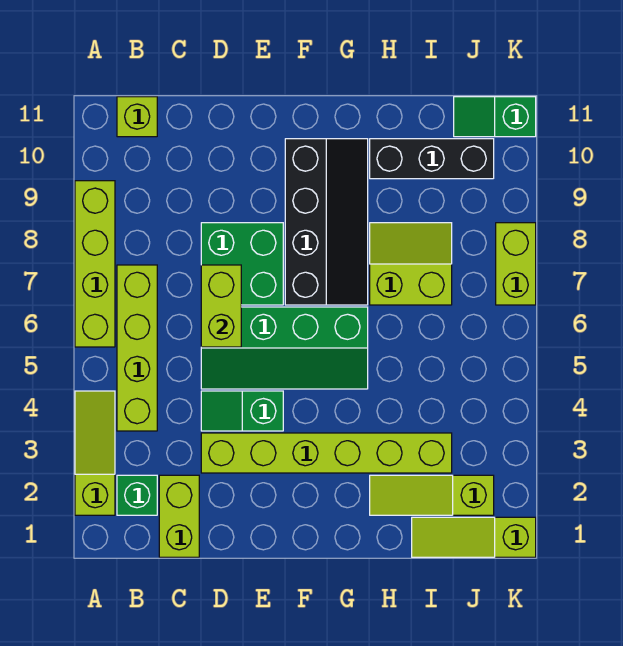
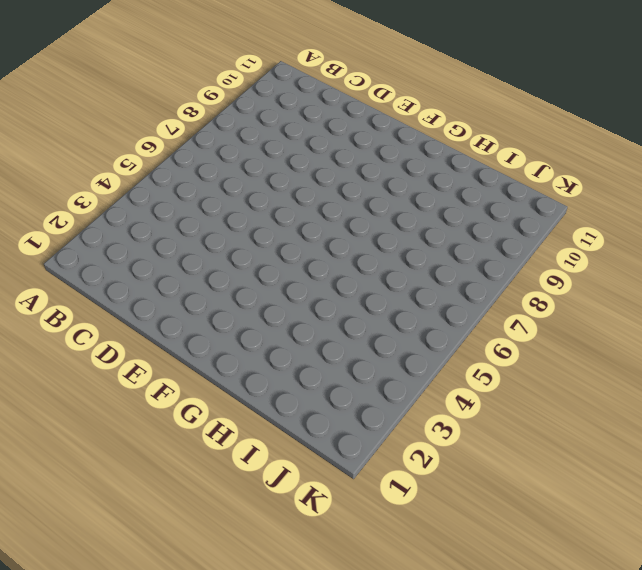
none -> lime slope A2:A4 level 1 top 2
none -> lime brick A6:A9 level 1
none -> green brick B2 level 1

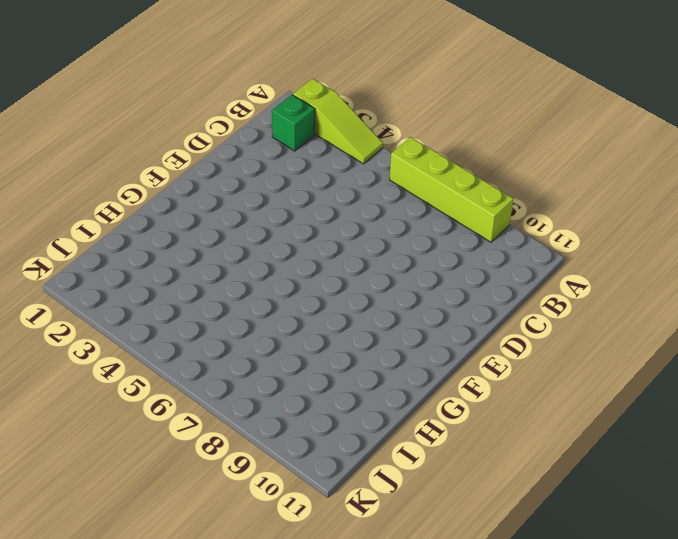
none -> lime brick B4:B7 level 1
none -> lime brick B11 level 1
none -> lime brick C1:C2 level 1

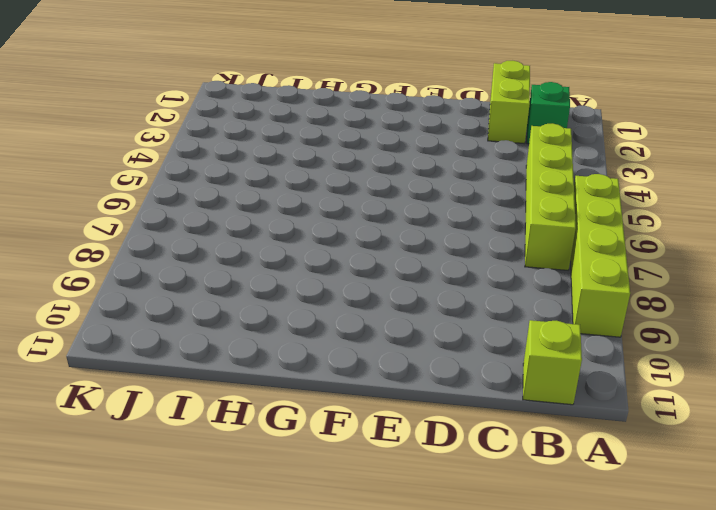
none -> lime slope A2:A4 level 1 top 2
none -> lime brick D3:I3 level 1
none -> green slope D4:E4 level 1 top E

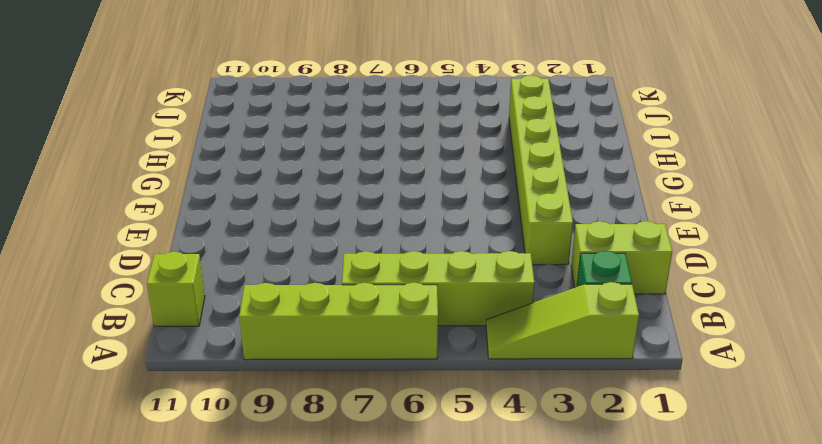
none -> green slope D4:E4 level 1 top E
none -> green slope D5:G6 level 1 top 6
none -> green brick D7:E8 level 1

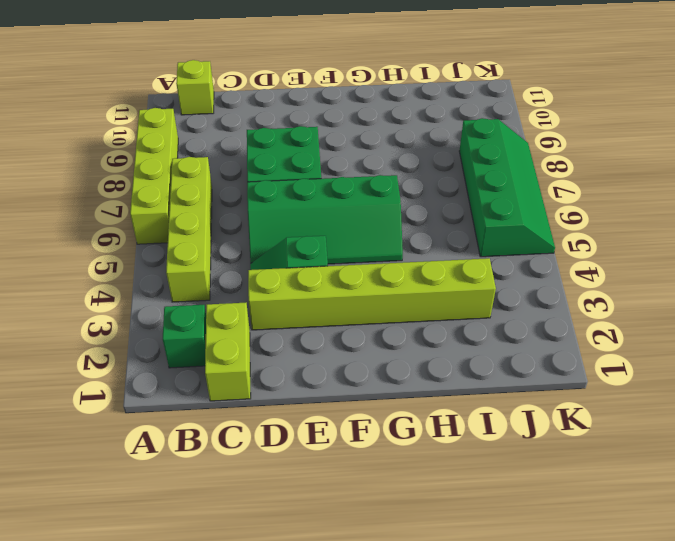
green slope J5:K8 level 1 top J -> lime brick K7:K8 level 1
none -> lime slope A2:A4 level 1 top 2
none -> black slope F7:G10 level 1 top F
none -> lime slope H2:J2 level 1 top J

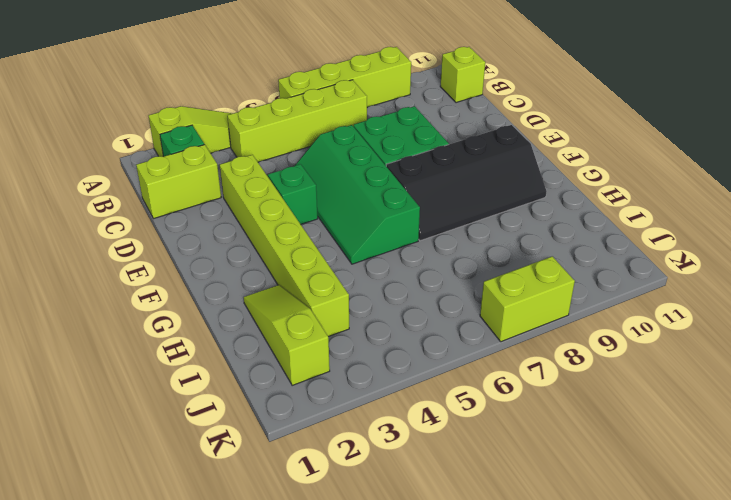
none -> lime slope H7:I8 level 1 top 7
none -> black brick H10:J10 level 1
none -> lime slope I1:K1 level 1 top K

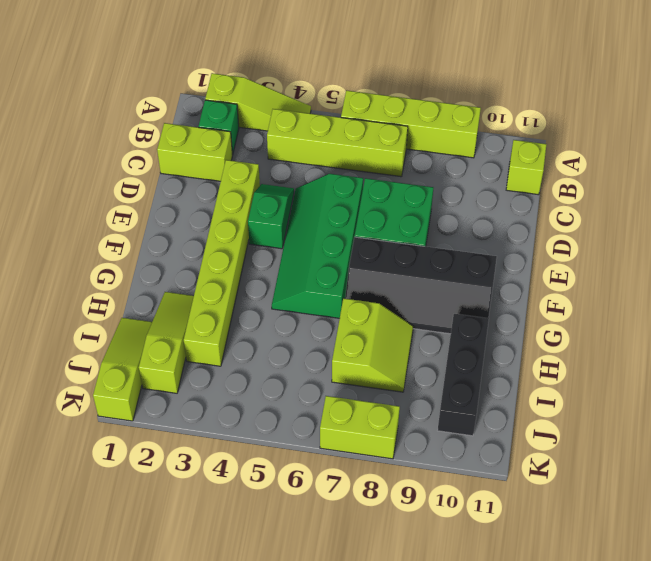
none -> green slope J11:K11 level 1 top K
none -> lime brick D6:D7 level 2

